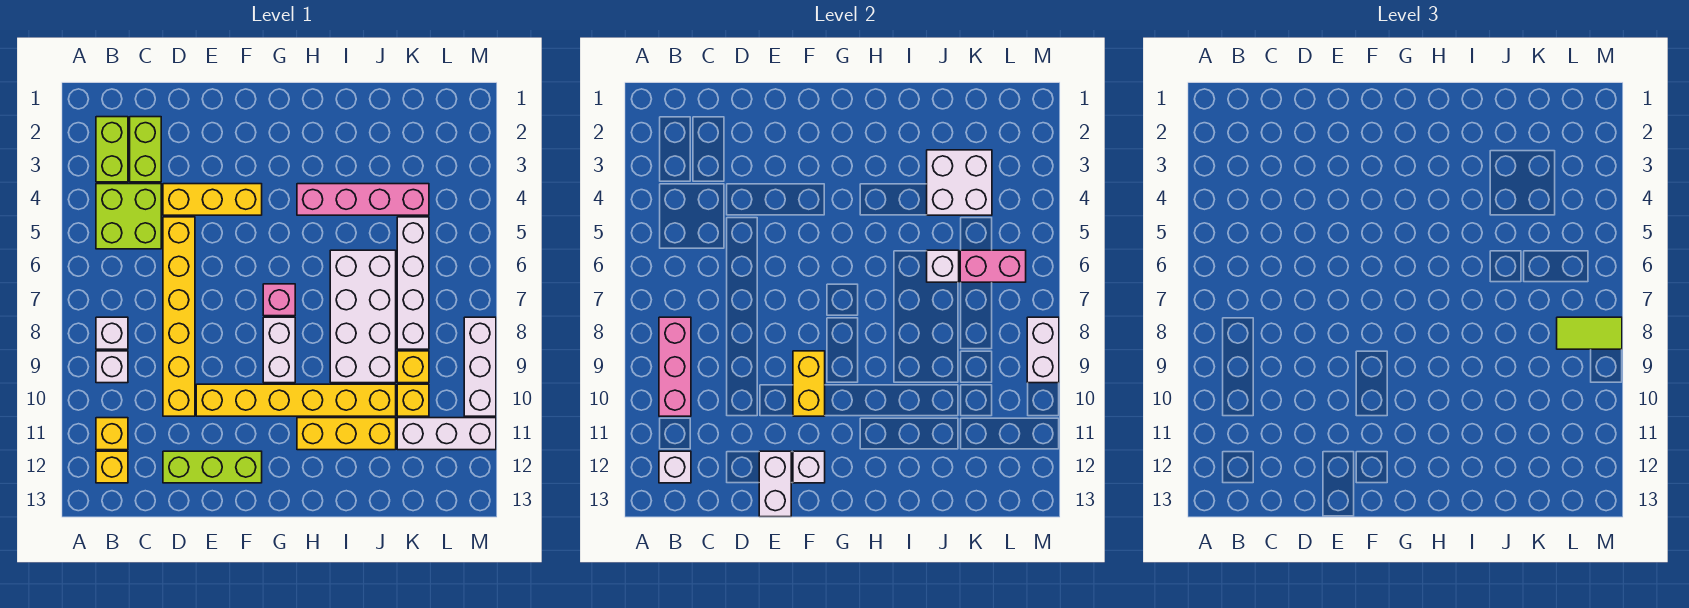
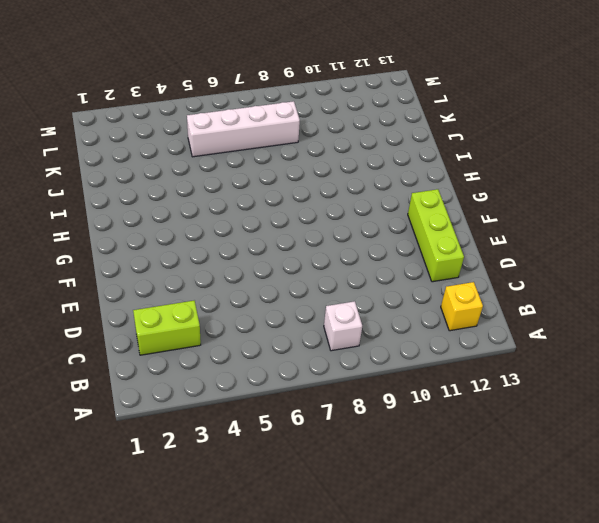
none -> lime brick B2:B3 level 1
none -> lime brick B4:C5 level 1
none -> white brick B9 level 1
none -> yellow brick B11 level 1

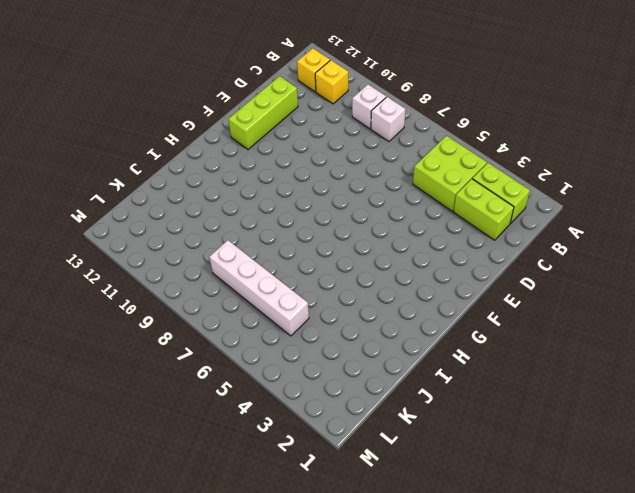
none -> yellow brick D4:F4 level 1
none -> yellow brick D5:D10 level 1
none -> yellow brick E10:J10 level 1
none -> pink brick G7 level 1

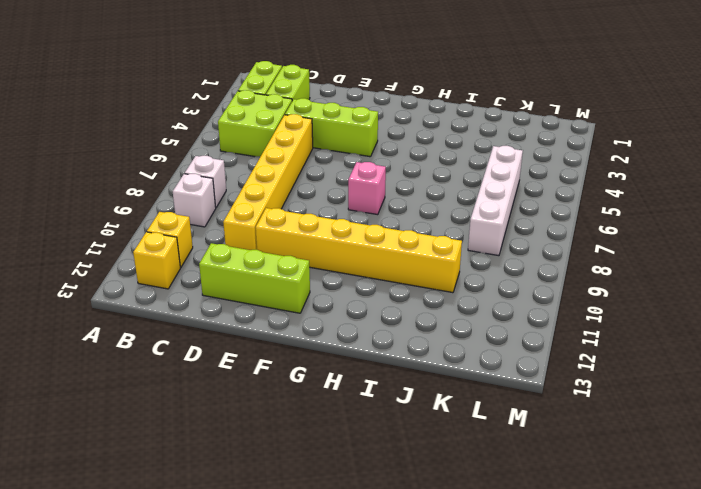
lime brick D4:F4 level 1 -> yellow brick D4:F4 level 1
none -> white brick G8:G9 level 1
none -> pink brick H4:K4 level 1
none -> yellow brick H11:J11 level 1
none -> white brick I6:J9 level 1

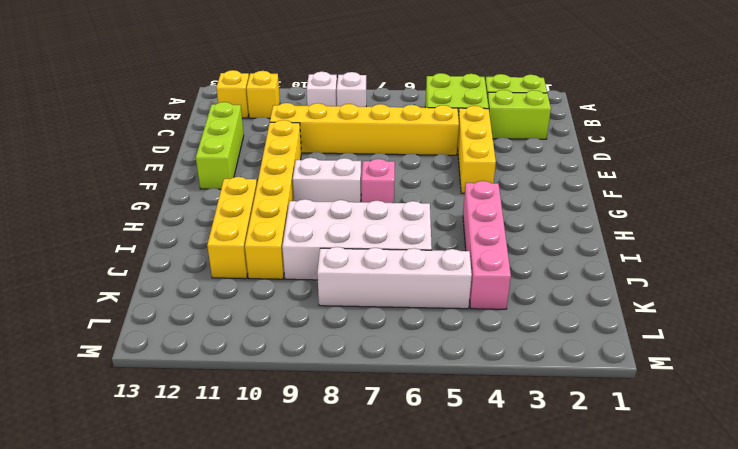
none -> yellow brick K9 level 1
none -> yellow brick K10 level 1
none -> white brick K11:M11 level 1
none -> white brick M8:M10 level 1

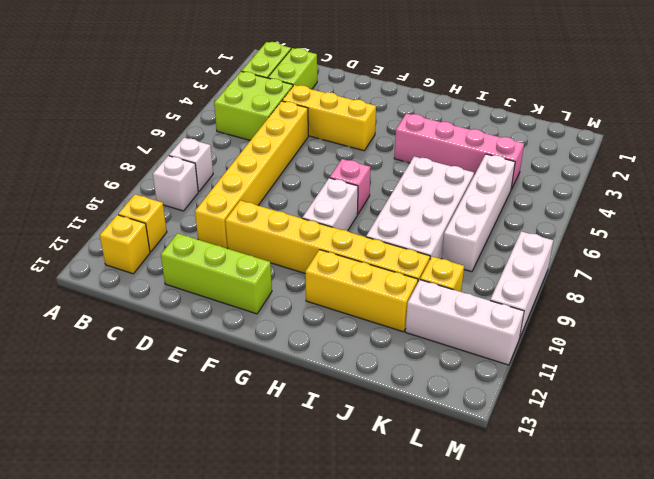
none -> yellow brick K9 level 1
none -> pink brick B8:B10 level 2
none -> white brick B12 level 2
none -> white brick E12:E13 level 2

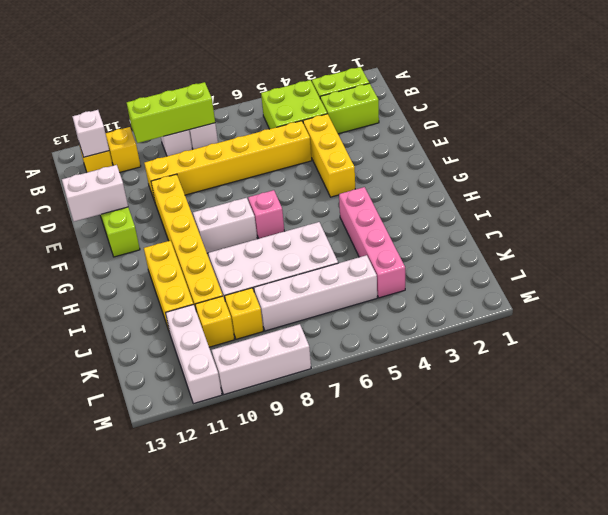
lime brick B8:B10 level 2 -> pink brick B8:B10 level 2
none -> yellow brick F9:F10 level 2
none -> white brick F12 level 2
none -> white brick J3:K4 level 2
none -> white brick J6 level 2

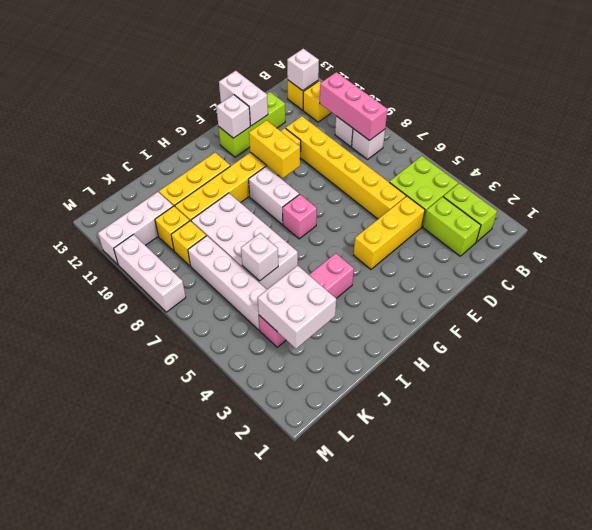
none -> pink brick K6:L6 level 2
none -> white brick M8:M9 level 2
none -> lime tile L8:M8 level 3

